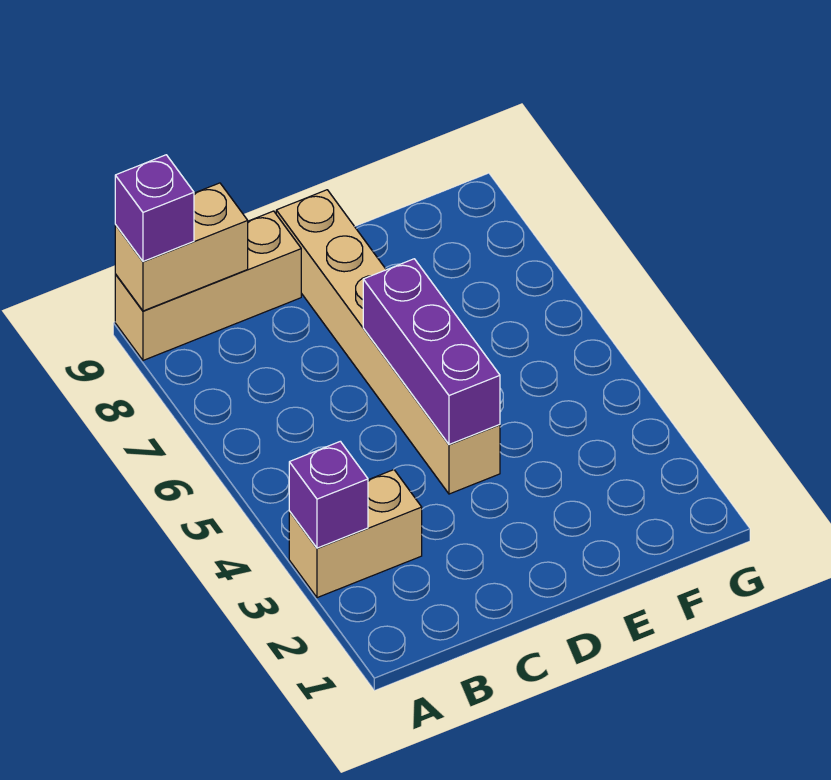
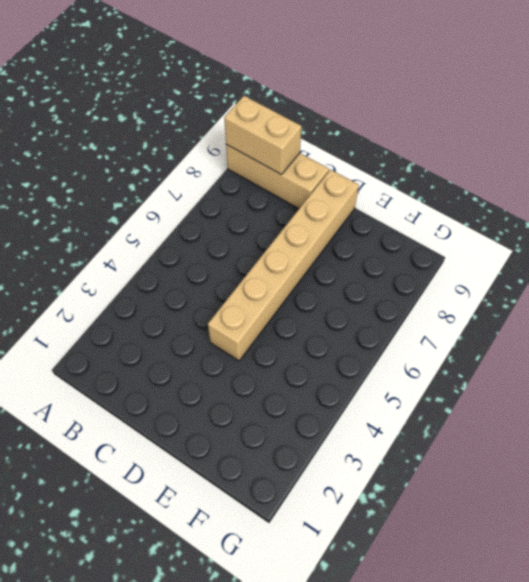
none -> tan brick A3:B3 level 1
none -> purple brick A3 level 2

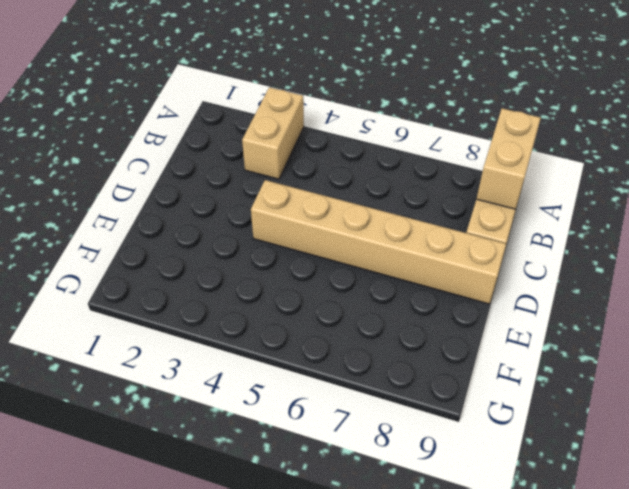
none -> purple brick A3 level 2
none -> purple brick D4:D6 level 2

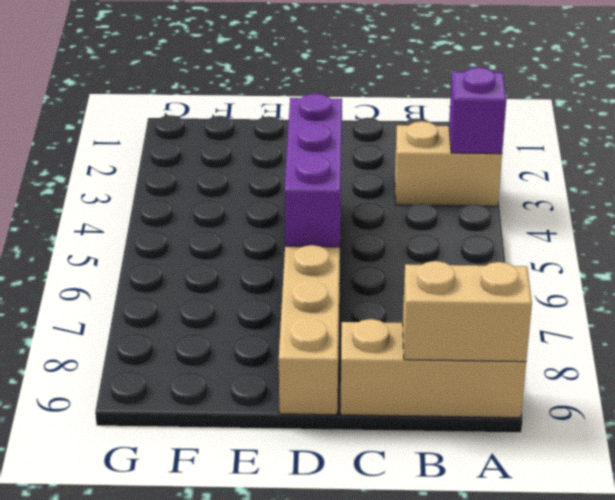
none -> purple brick A9 level 3

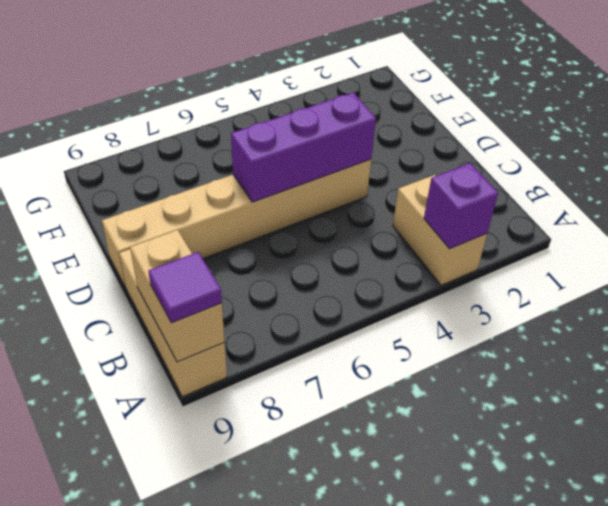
purple tile A9 level 3 -> purple brick A9 level 3

